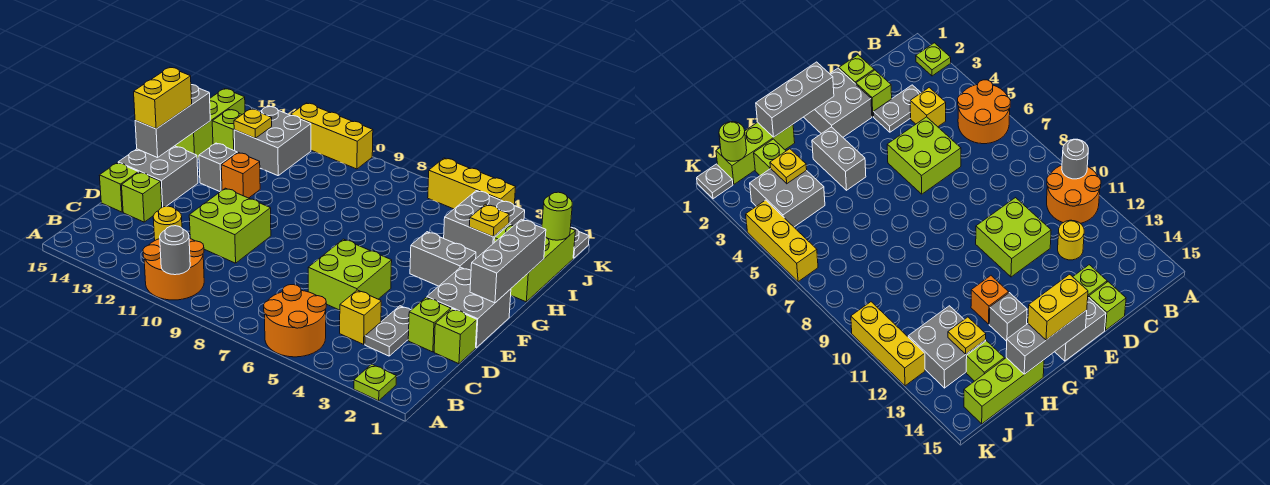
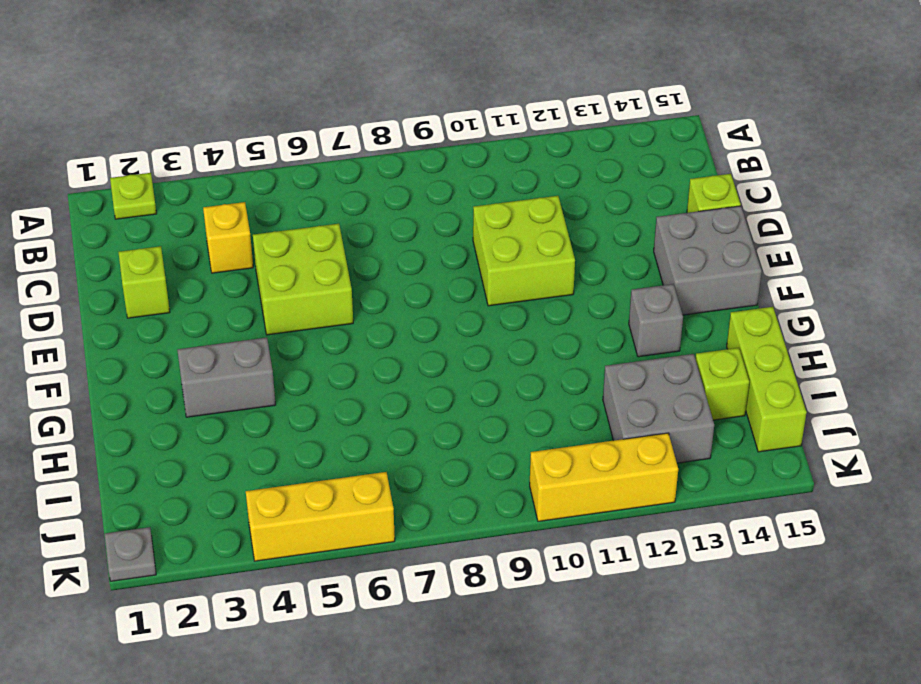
none -> orange round brick A5:B6 level 1
none -> orange round brick A10:B11 level 1
none -> grey plate C3:D3 level 1
none -> yellow round brick C12 level 1

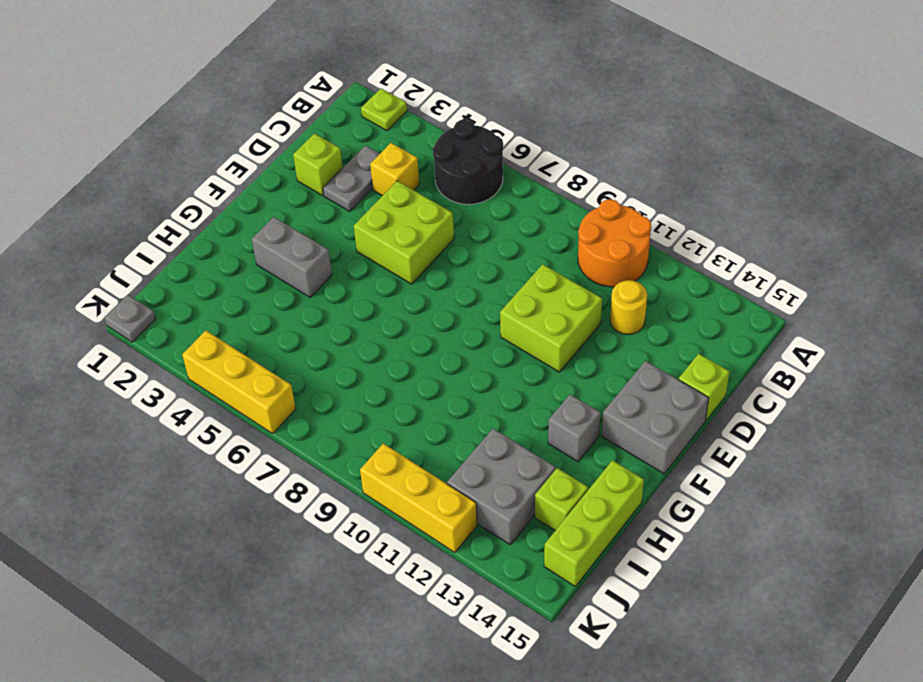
black round brick A5:B6 level 1 -> orange round brick A5:B6 level 1
none -> lime brick D1 level 1
none -> lime brick D14 level 1
none -> grey brick E1:F2 level 1
none -> orange brick G12 level 1

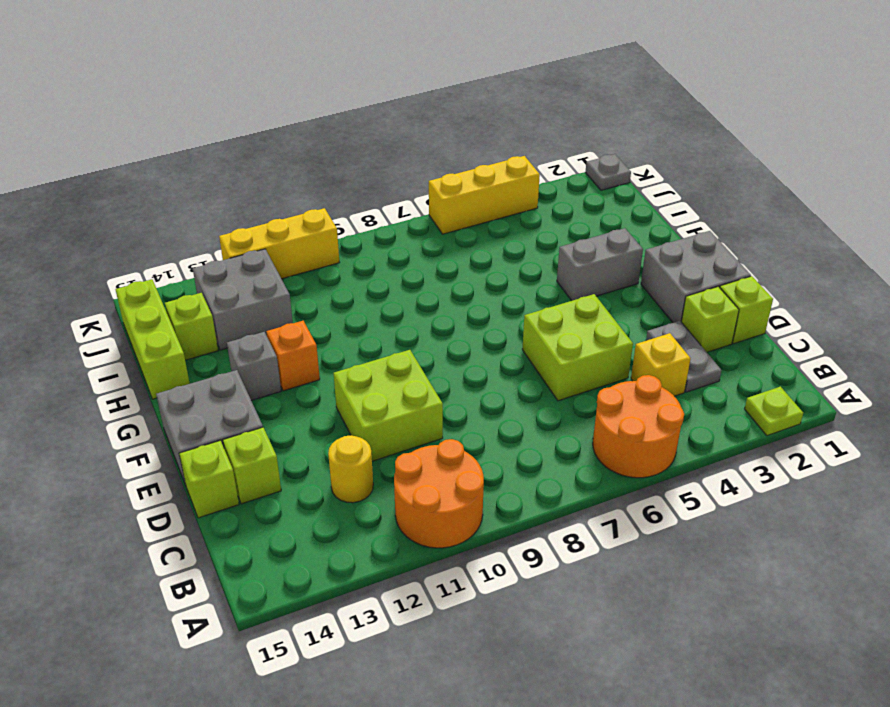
none -> lime brick H1:J1 level 1
none -> lime brick I2 level 1
none -> grey brick I3:J4 level 1
none -> grey round brick A10 level 2

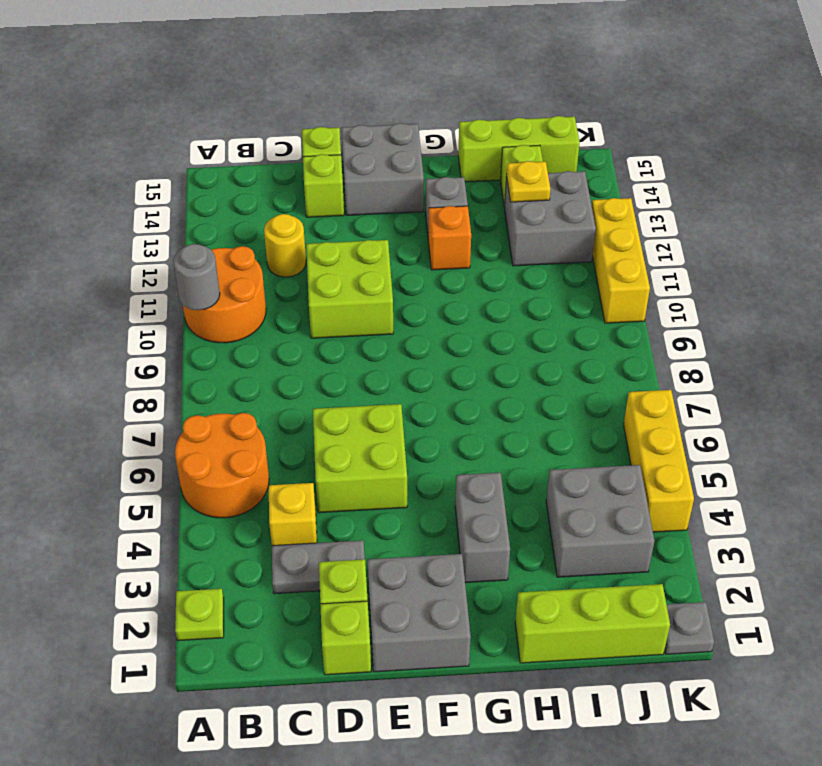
none -> lime brick I2 level 1
none -> grey brick F1:H1 level 2
none -> grey brick F15:H15 level 2
none -> yellow plate I3 level 2

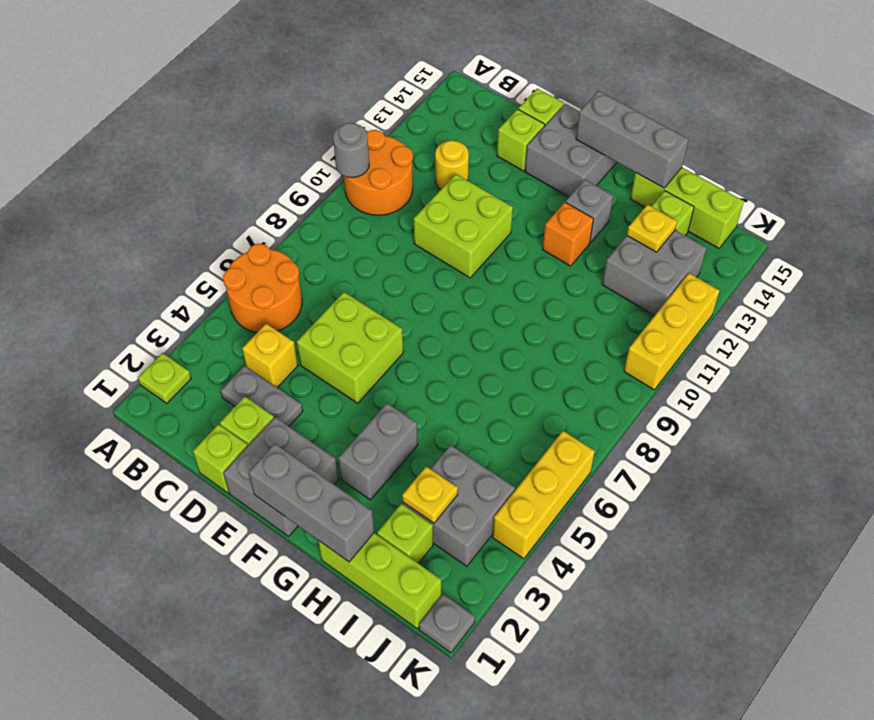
none -> lime round brick J1 level 2
none -> yellow brick F15:G15 level 3

